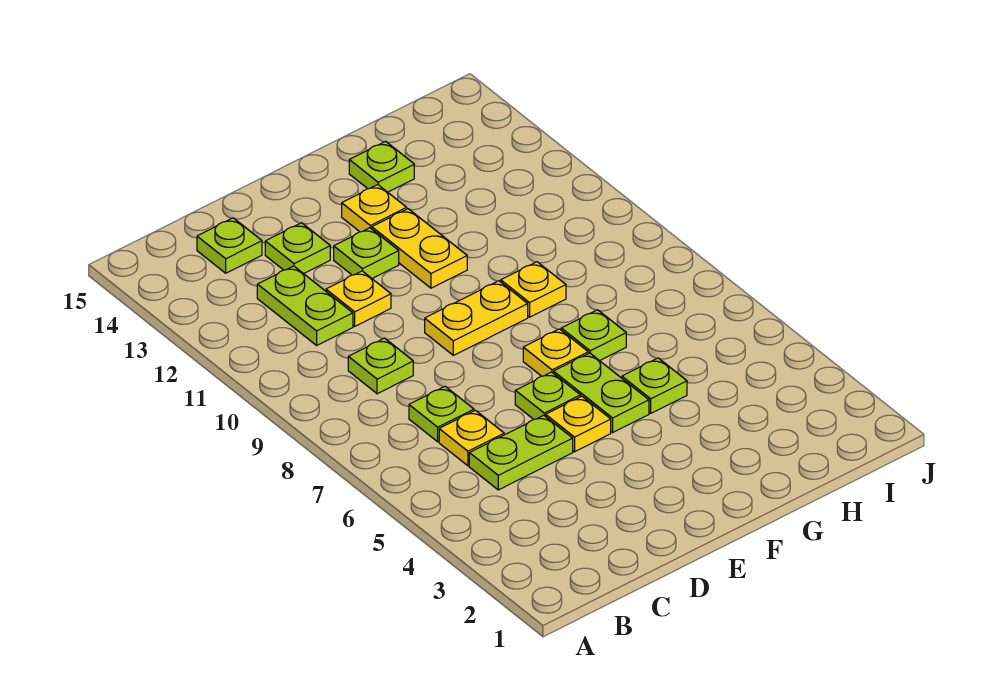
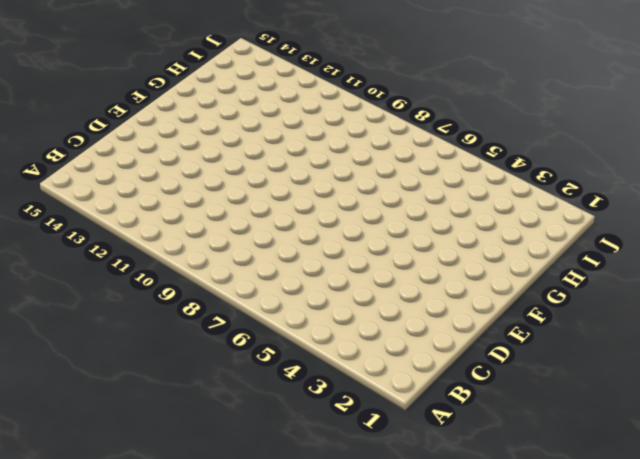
none -> lime plate C5:D5 level 1
none -> yellow plate C6 level 1
none -> lime plate C7 level 1

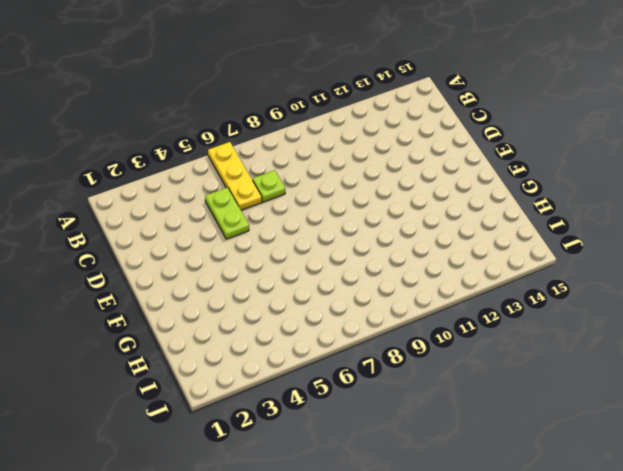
yellow plate A6:C6 level 1 -> yellow plate C6 level 1
none -> lime plate C9 level 1
none -> lime plate C11:C12 level 1
none -> lime plate C14 level 1

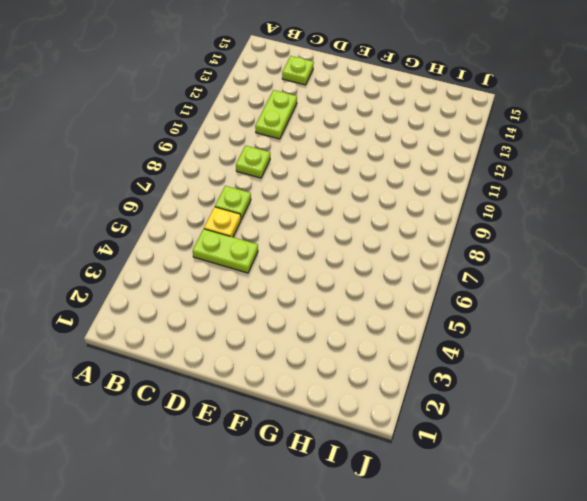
none -> yellow plate D11 level 1
none -> lime plate D13 level 1
none -> yellow plate E5 level 1

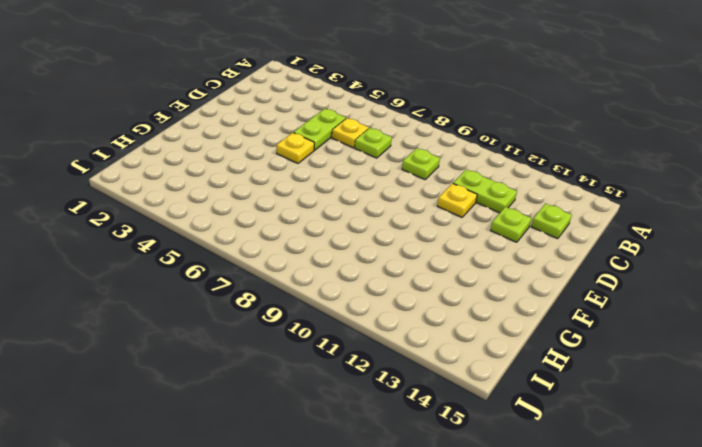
none -> lime plate E6 level 1
none -> yellow plate E9:F9 level 1
none -> lime plate E12 level 1

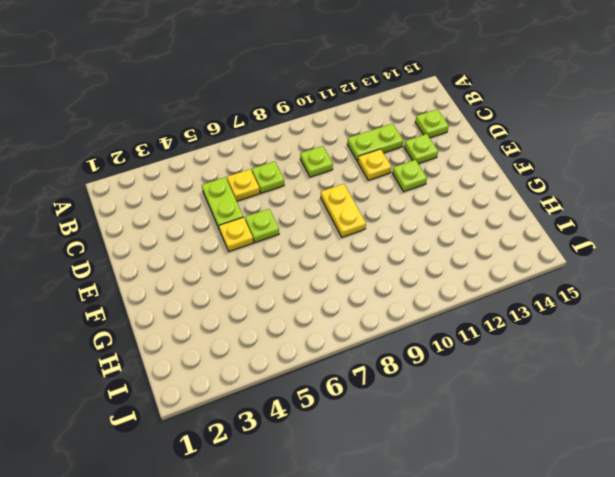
none -> lime plate F5:F6 level 1
none -> yellow plate F7 level 1
none -> yellow plate F11:F12 level 1

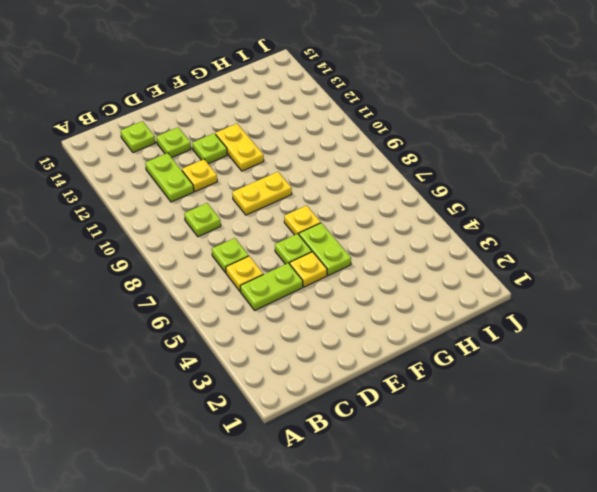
none -> yellow plate F13 level 1
none -> lime plate G5 level 1
none -> lime plate G7 level 1

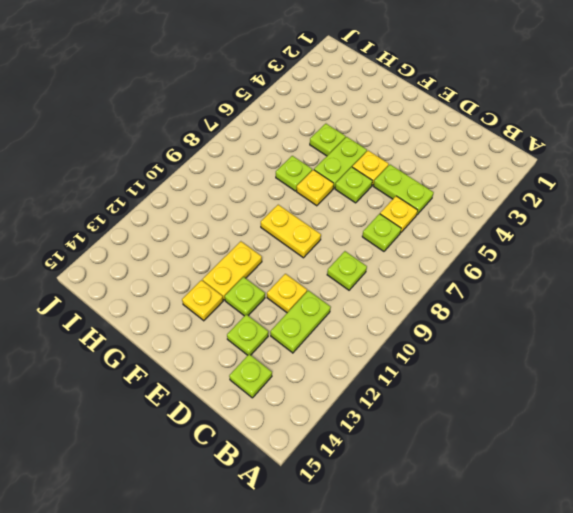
none -> yellow plate G9 level 1
none -> lime plate G14 level 1

